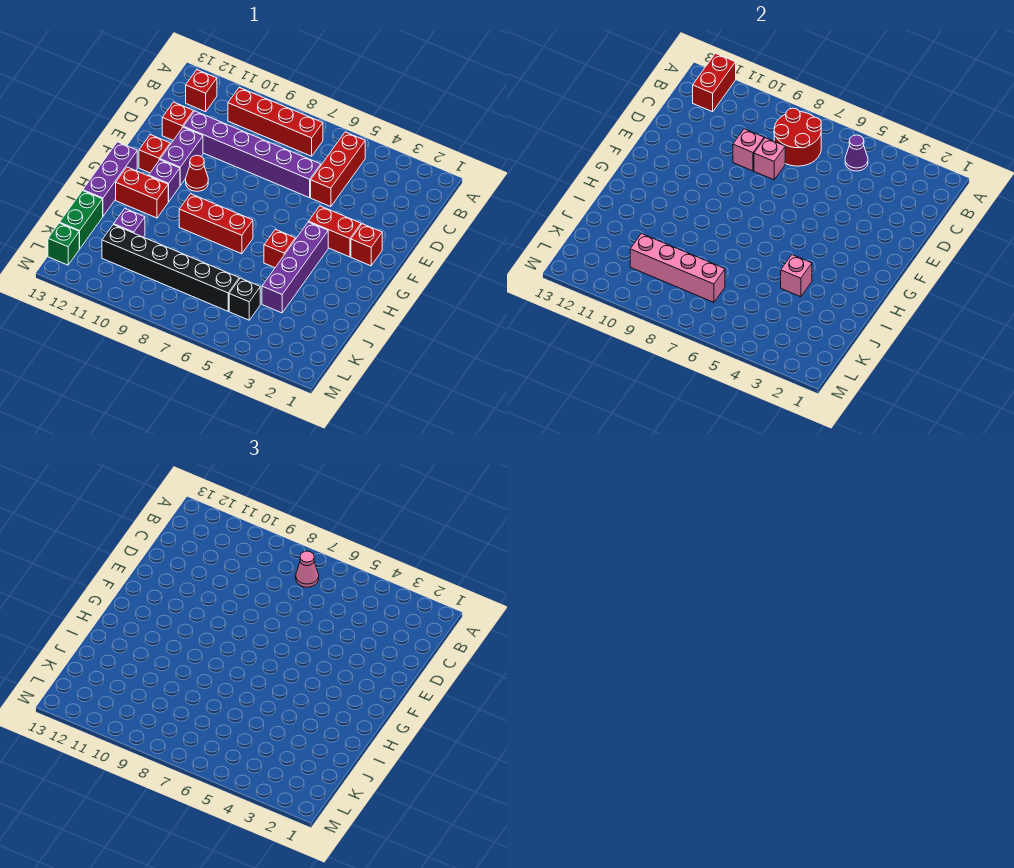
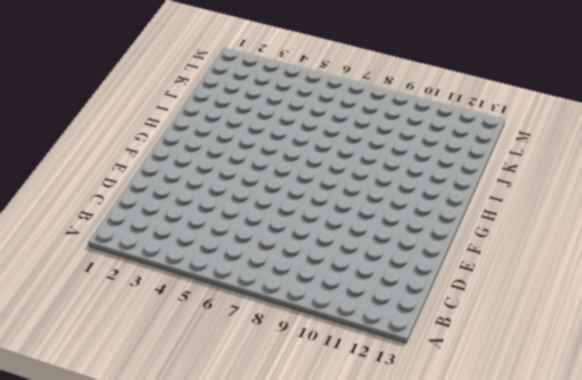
none -> red brick B5:D5 level 1
none -> red brick B7:B10 level 1
none -> red brick B12 level 1

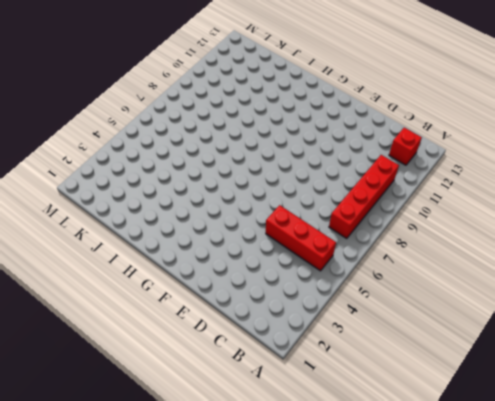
none -> purple brick D6:D11 level 1
none -> red brick D12 level 1
none -> purple brick E11:F11 level 1

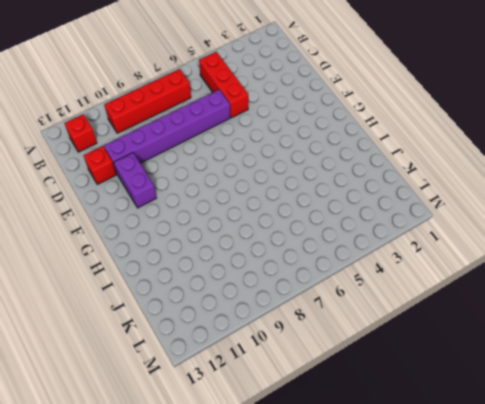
none -> red brick F2 level 1
none -> red brick F3:F4 level 1
none -> red cone F10 level 1

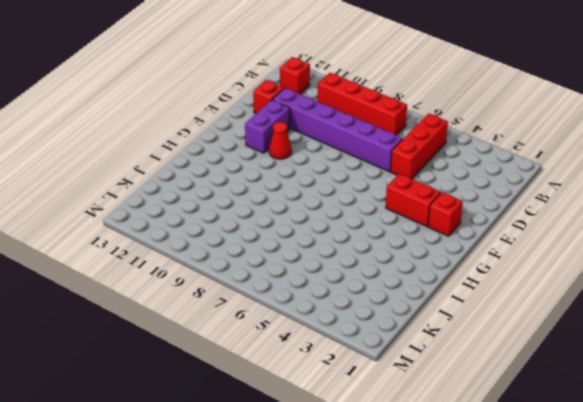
none -> red brick F12 level 1
none -> purple brick G4:J4 level 1
none -> purple brick G11 level 1

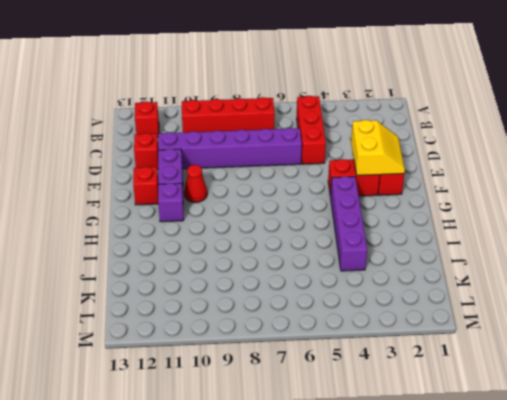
yellow slope E2:F3 level 2 top 3 -> none
none -> purple brick G13:I13 level 1
none -> red brick H5 level 1
none -> red brick H7:H9 level 1

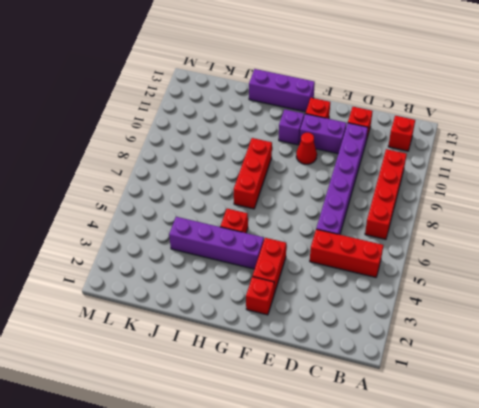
none -> red brick H11:H12 level 1
none -> purple brick J11 level 1
none -> green brick J13:K13 level 1

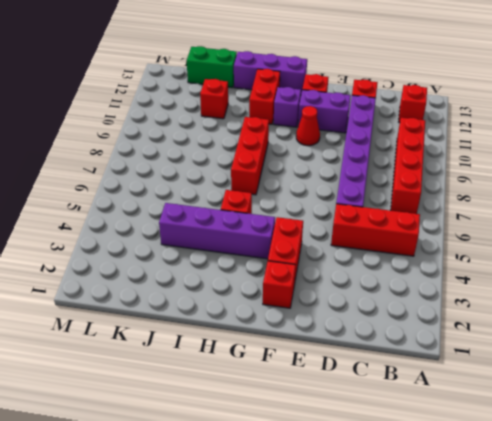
red brick J11 level 1 -> purple brick J11 level 1
none -> black brick K5 level 1
none -> black brick K6:K11 level 1
none -> green brick L13 level 1

